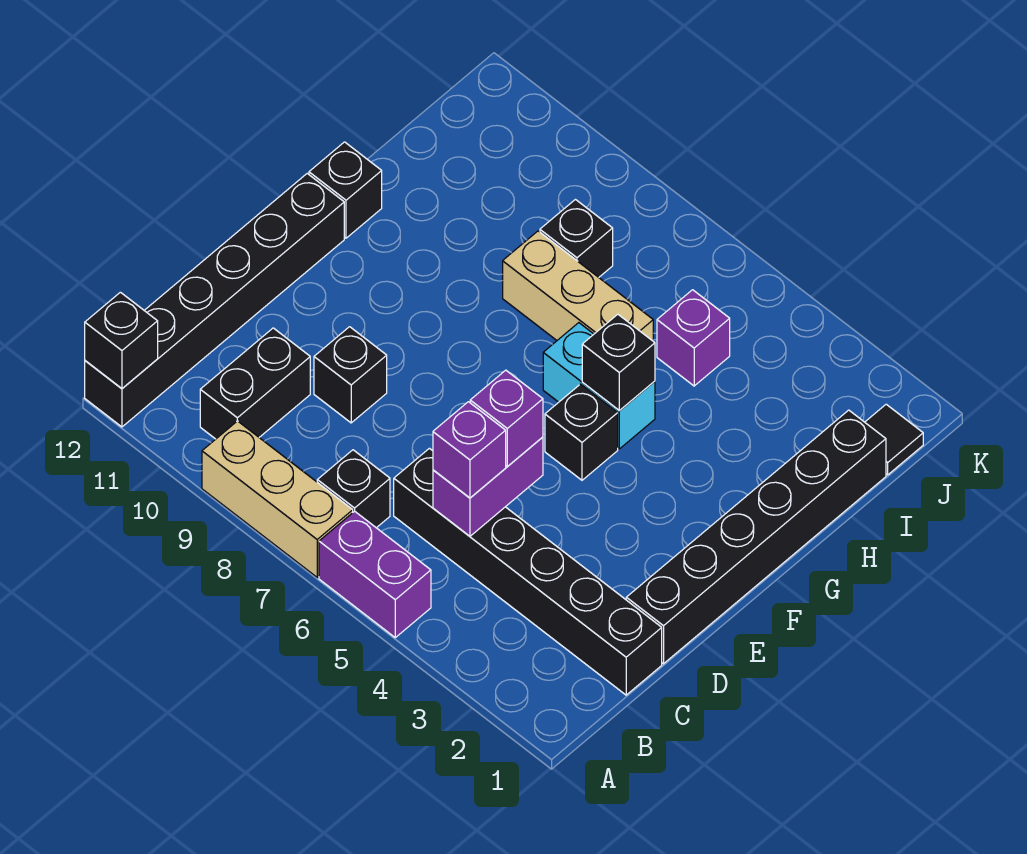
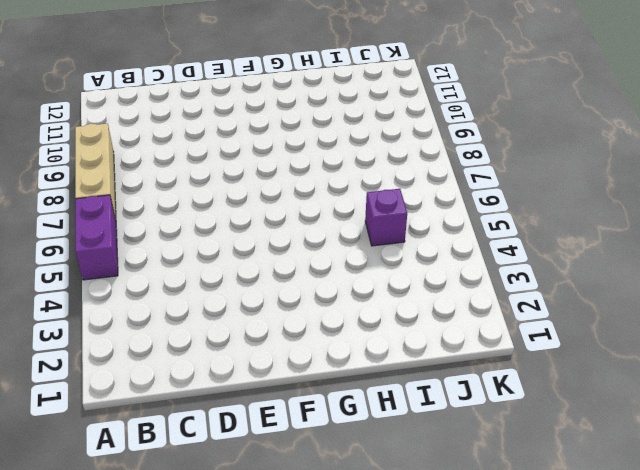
none -> black brick A12:F12 level 1
none -> black brick B7 level 1
none -> black brick B10:C10 level 1

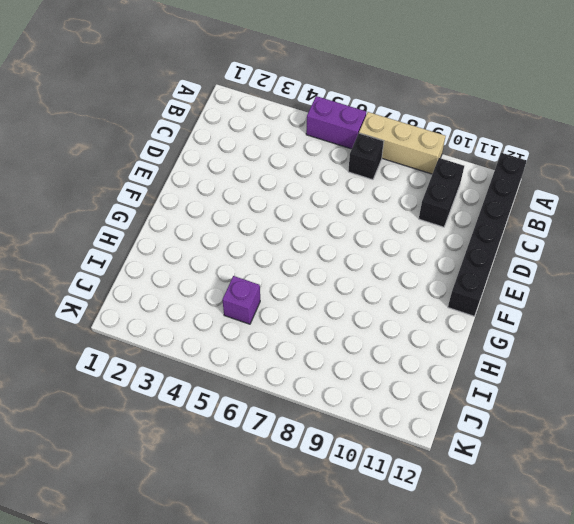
none -> black brick C1:C6 level 1
none -> black brick D1:I1 level 1
none -> black brick D9 level 1

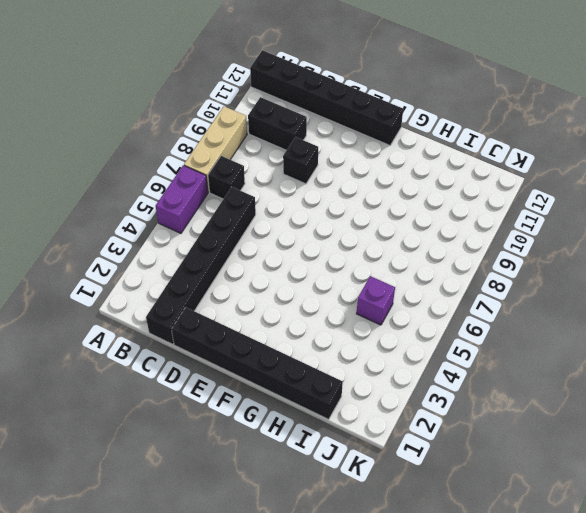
none -> black brick F5 level 1
none -> cyan brick G5:G6 level 1
none -> black brick G12 level 1

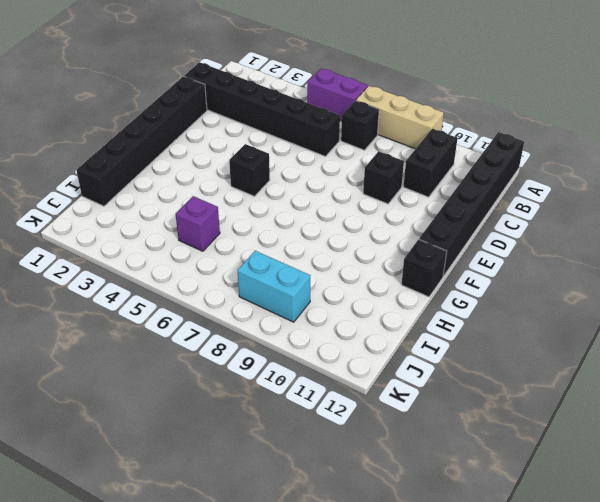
cyan brick J8:J9 level 1 -> cyan brick G5:G6 level 1
none -> tan brick H6:H8 level 1
none -> black brick I8 level 1
none -> black tile J1 level 1

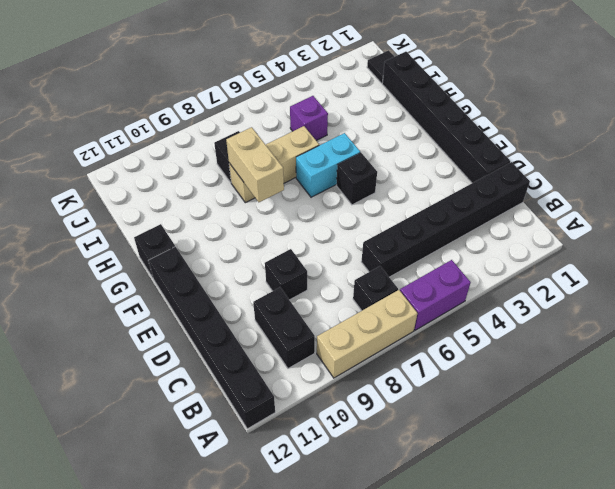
tan brick G8:H8 level 2 -> none
none -> black brick A12 level 2
none -> purple brick C5:D5 level 2
none -> black brick G5 level 2

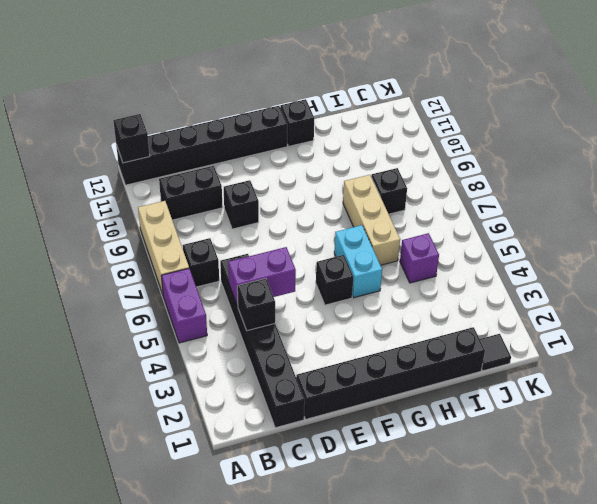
black brick C4 level 2 -> black brick G5 level 2
none -> purple brick C5 level 3
none -> purple brick D5 level 3

